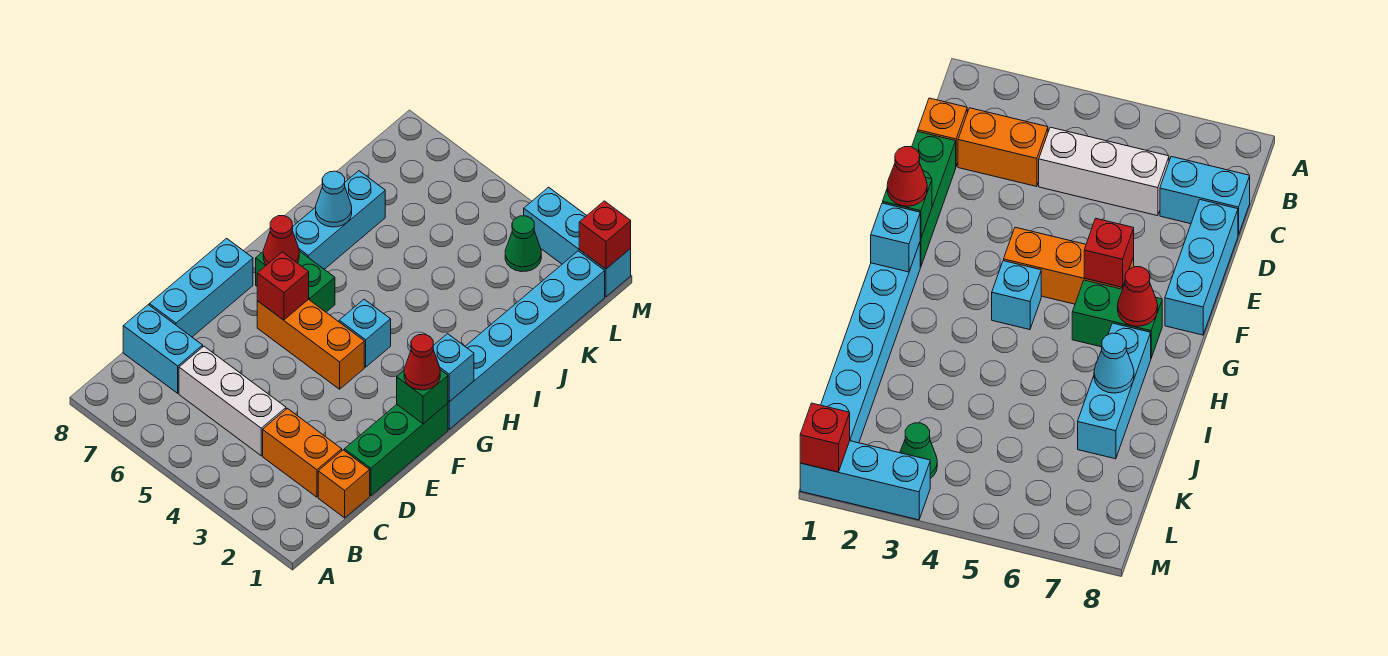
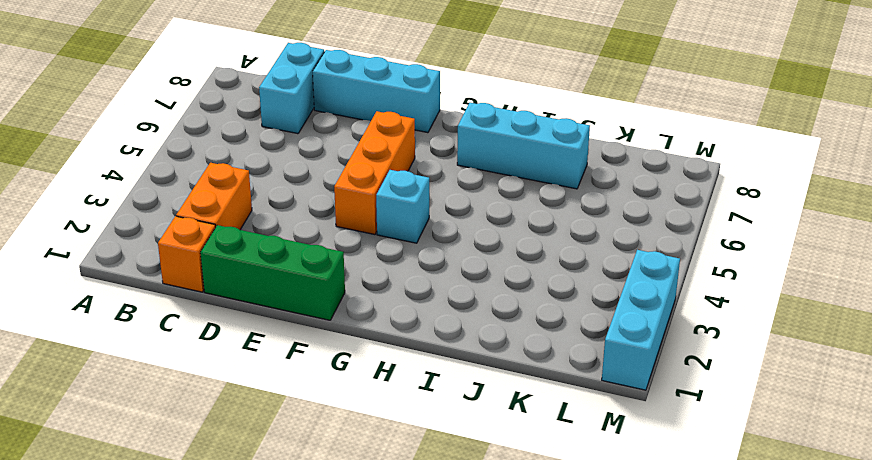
none -> white brick C4:C6 level 1
none -> cyan brick G1:L1 level 1
none -> green brick G6:G7 level 1

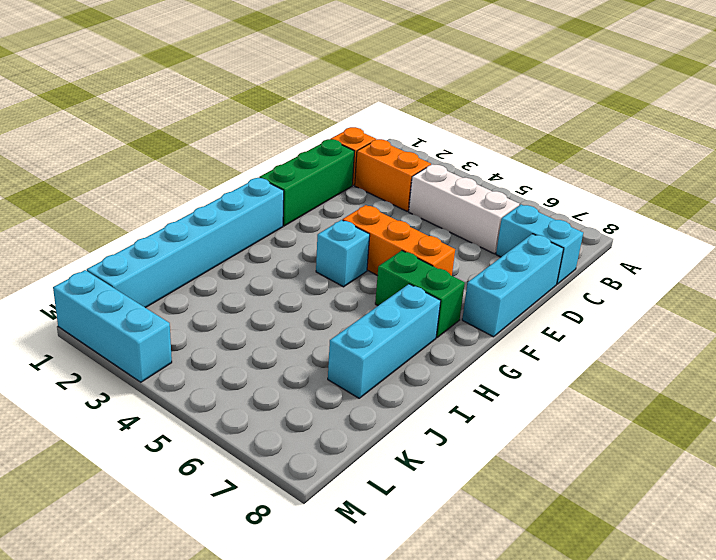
none -> green cone L3 level 1
none -> green brick F1 level 2
none -> red brick F6 level 2

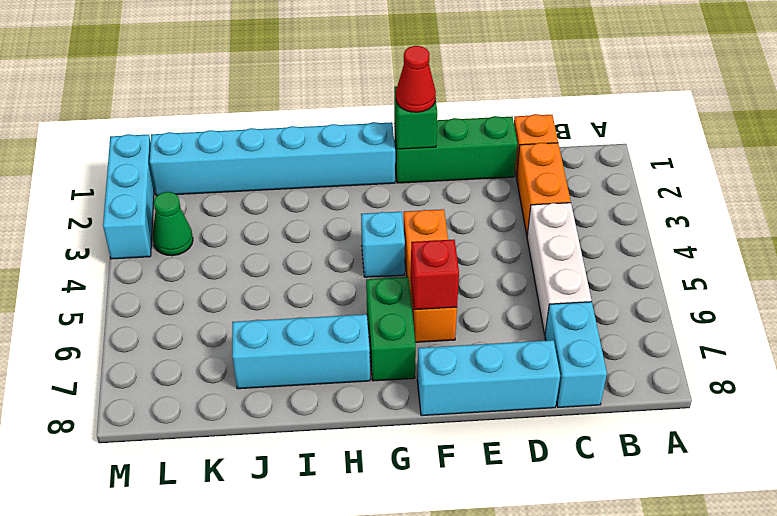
none -> cyan brick G1 level 2
none -> red cone G7 level 2
none -> cyan cone I7 level 2

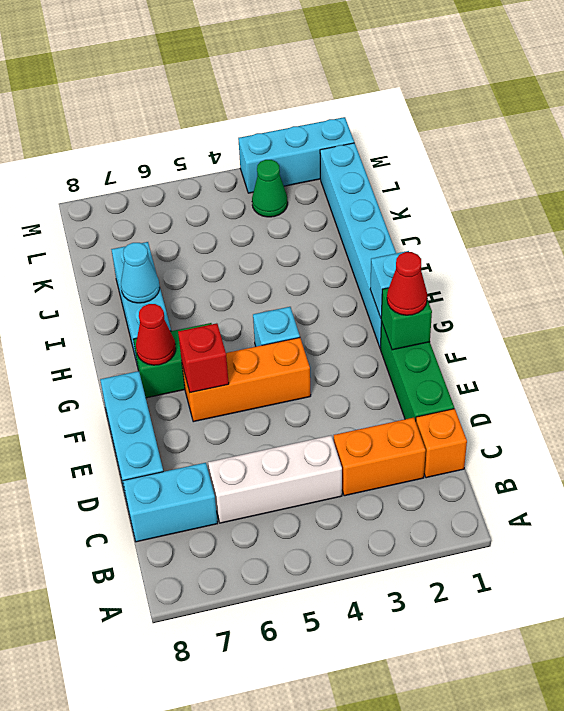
none -> red brick M1 level 2

